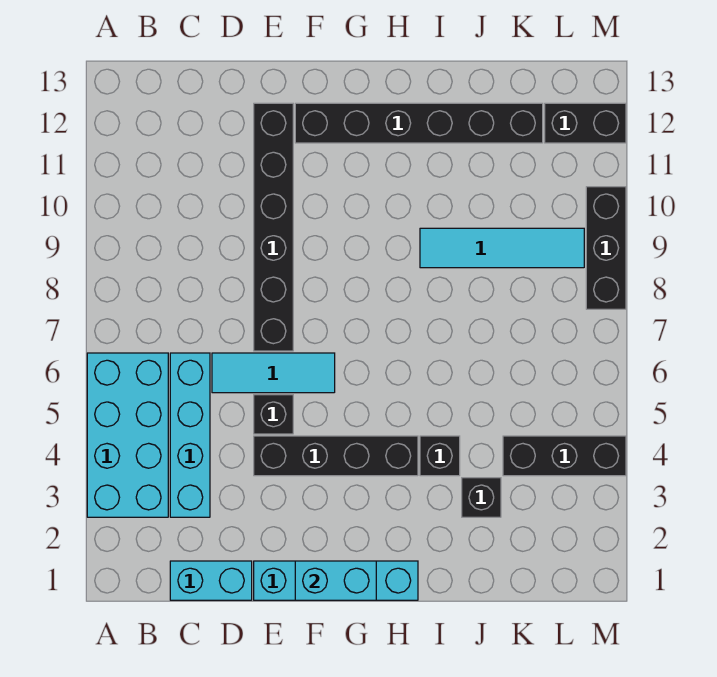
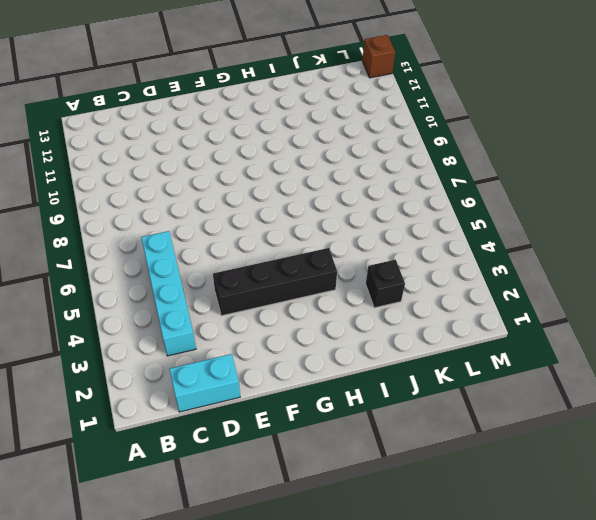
brown brick M13 level 1 -> none
none -> cyan brick A3:B6 level 1
none -> cyan tile D6:F6 level 1
none -> cyan brick E1:H1 level 1

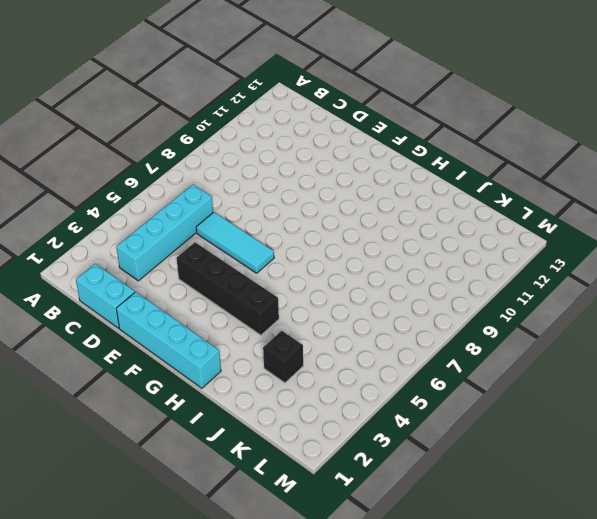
none -> cyan brick A3:B6 level 1
none -> black brick E5 level 1
none -> black brick E7:E12 level 1

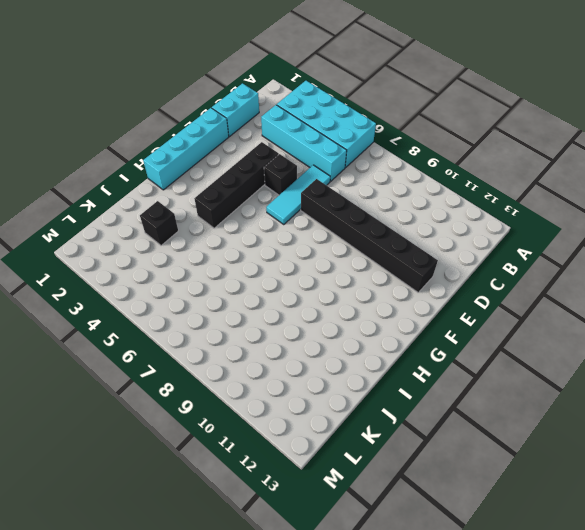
none -> black brick F12:K12 level 1
none -> black brick I4 level 1
none -> cyan tile I9:L9 level 1

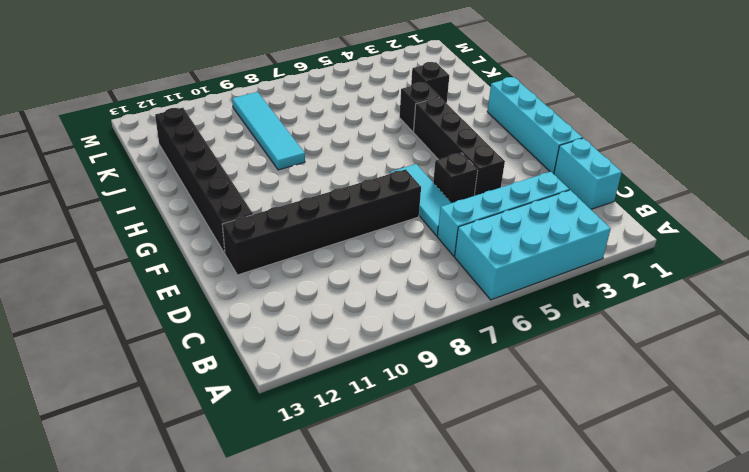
none -> black brick K4:M4 level 1
none -> black brick L12:M12 level 1
none -> black brick M8:M10 level 1

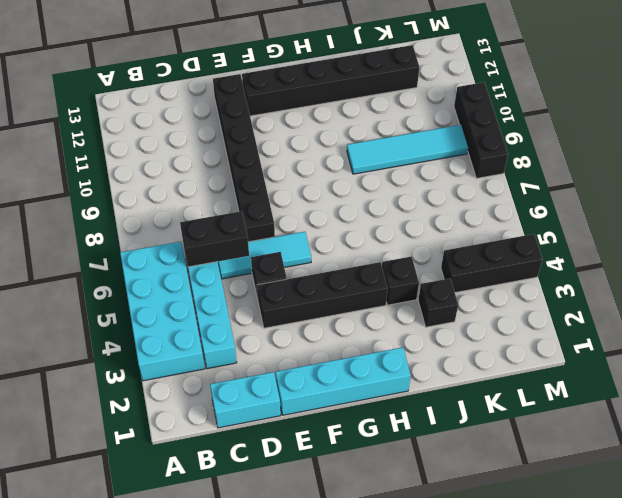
black brick C6:D6 level 2 -> black brick L12:M12 level 1
none -> cyan brick F1:G1 level 2

